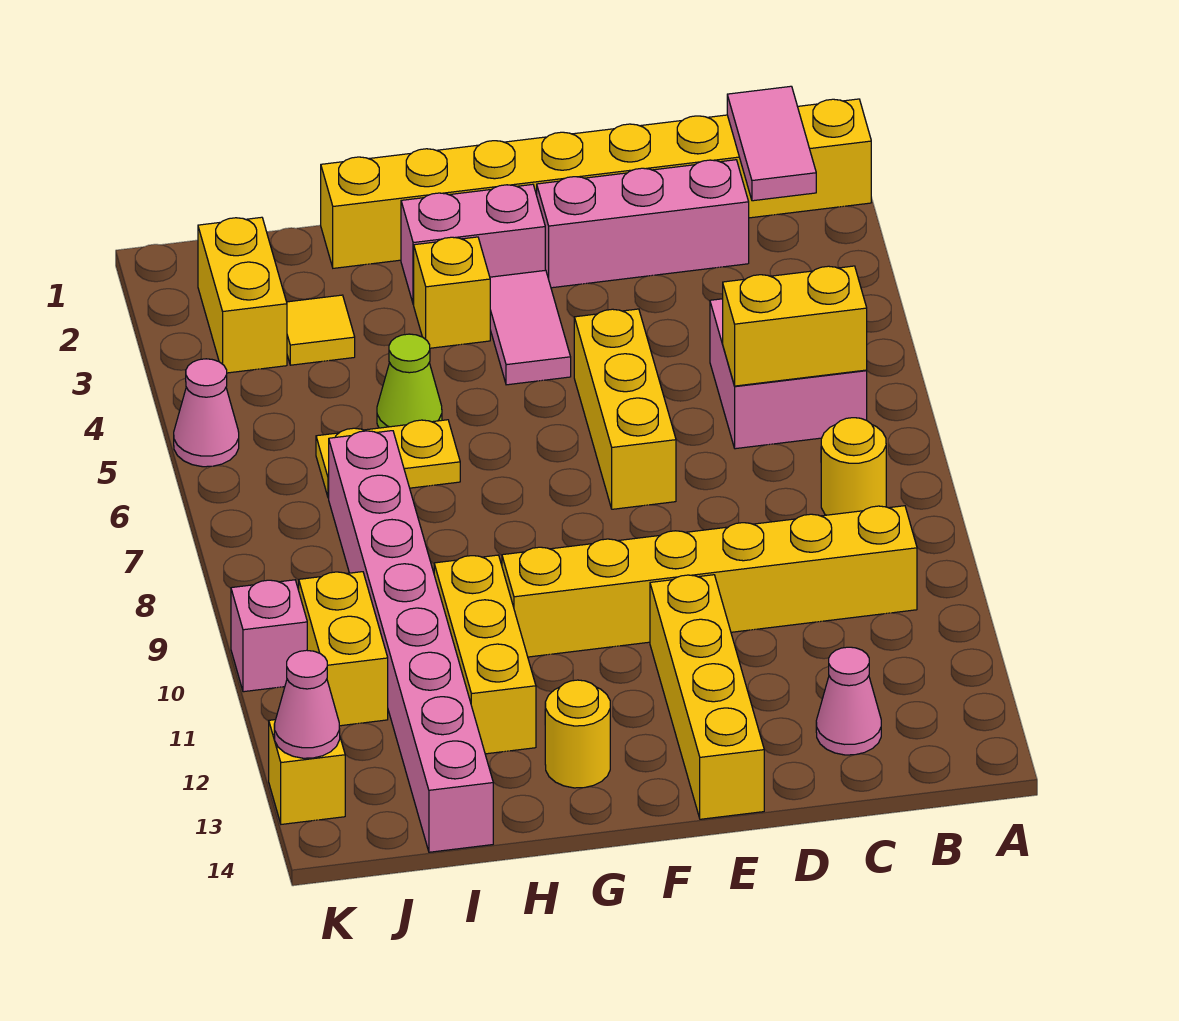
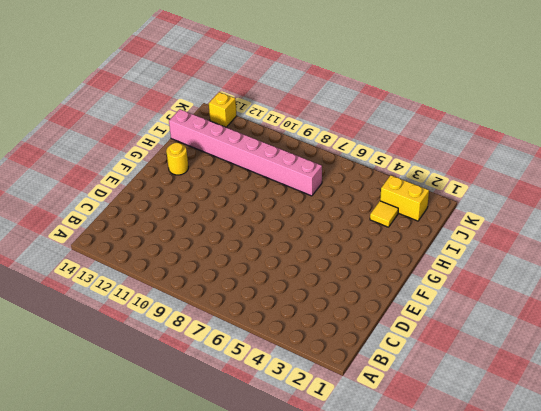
none -> yellow brick A1:H1 level 1
none -> pink brick B5:C6 level 1
none -> yellow round brick B8 level 1

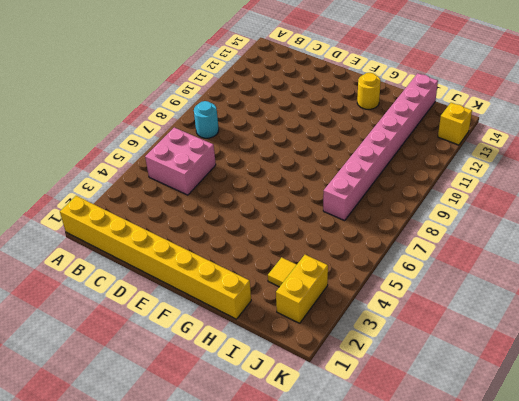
cyan round brick B8 level 1 -> yellow round brick B8 level 1
none -> yellow brick B10:G10 level 1
none -> pink brick C2:E2 level 1
none -> pink cone C13 level 1

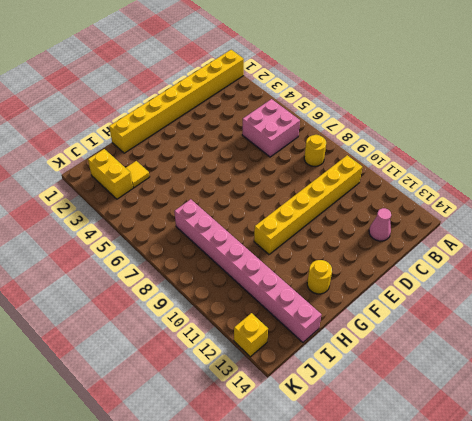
none -> pink brick C2:E2 level 1
none -> yellow brick E5:E7 level 1
none -> yellow brick E11:E14 level 1

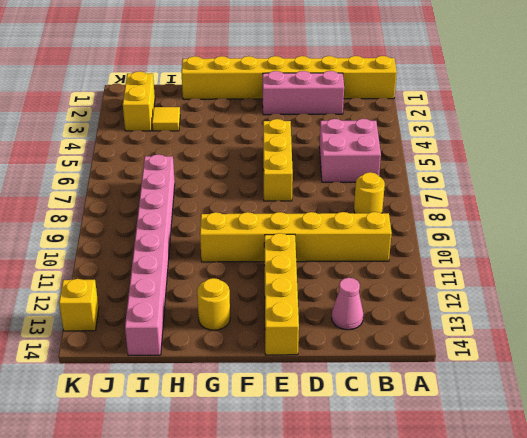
none -> pink brick F2:G2 level 1
none -> pink tile F3:F4 level 1
none -> yellow brick G3 level 1

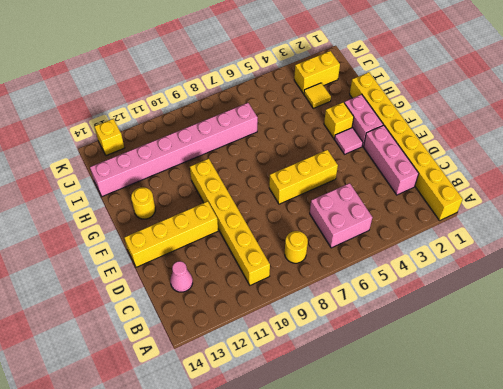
pink tile F3 level 1 -> pink tile F3:F4 level 1
none -> lime cone H5 level 1
none -> yellow plate H6:I6 level 1
none -> yellow brick H10:H12 level 1

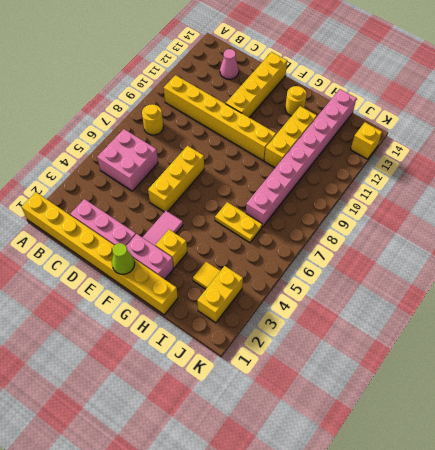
lime cone F1 level 2 -> lime cone H5 level 1
none -> yellow brick J10:J11 level 1
none -> pink cone K5 level 1
none -> pink brick K10 level 1

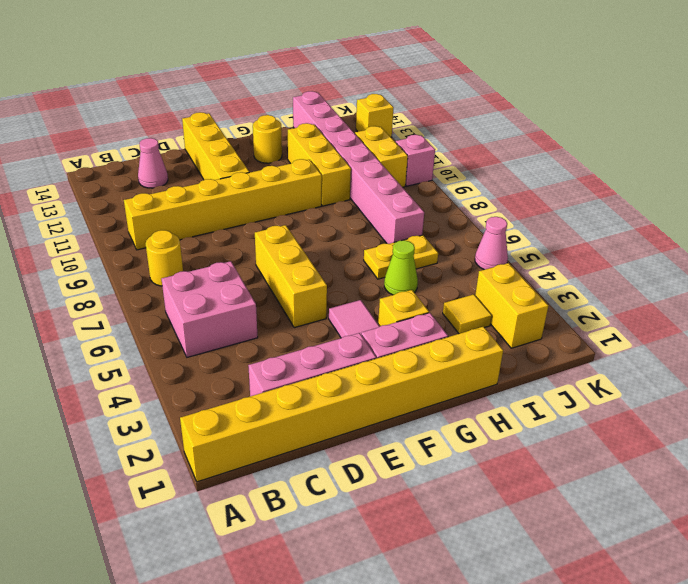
none -> pink tile B1:B2 level 2
none -> yellow brick B6:C6 level 2
none -> pink cone K13 level 2

